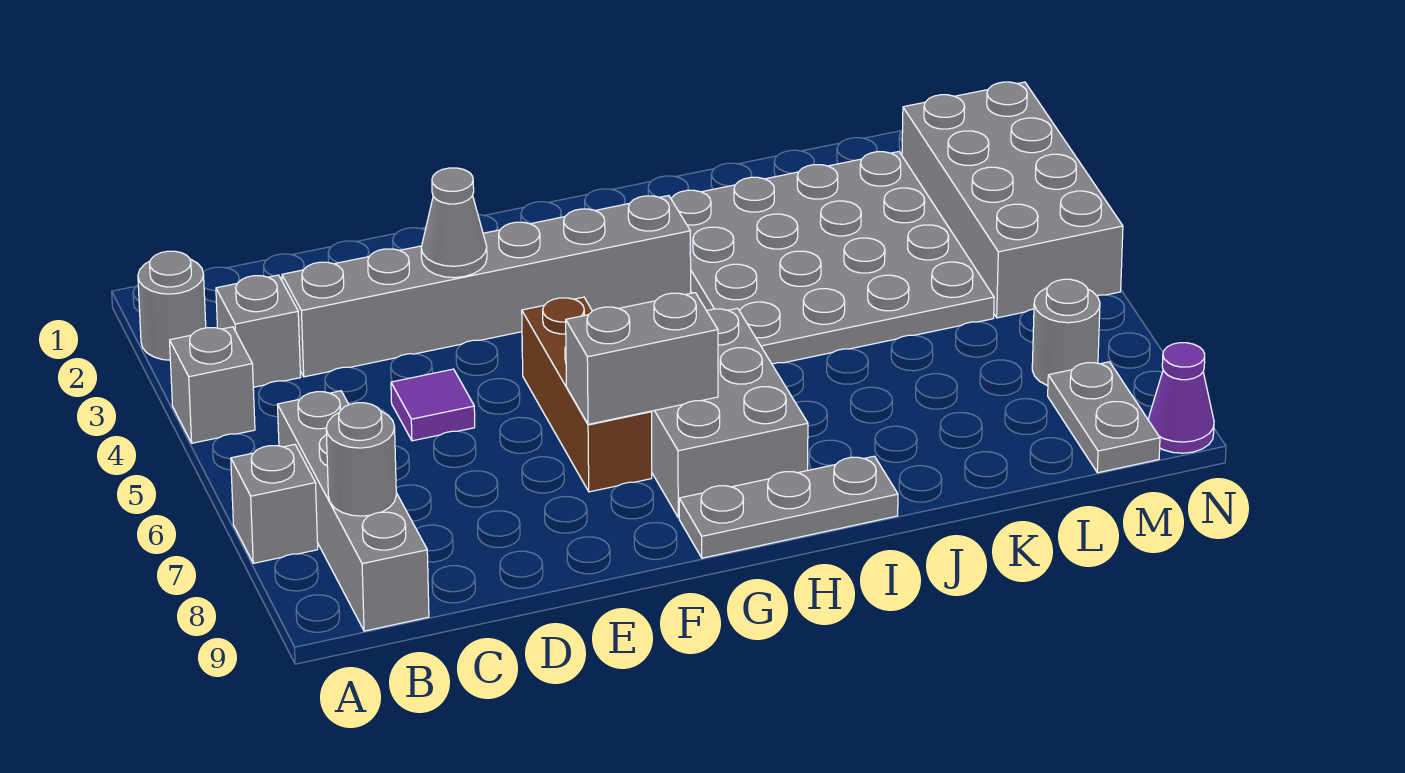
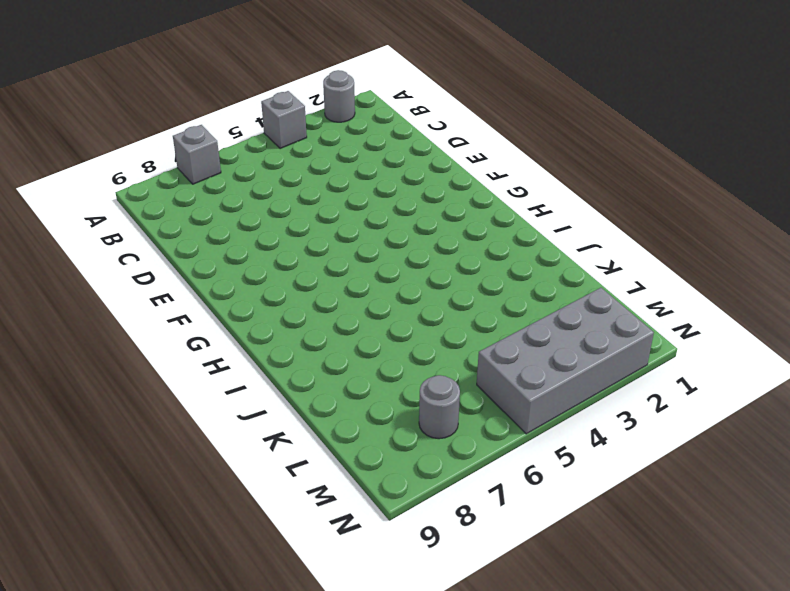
none -> grey brick B3 level 1
none -> grey brick B6:B9 level 1
none -> grey brick C3:H3 level 1

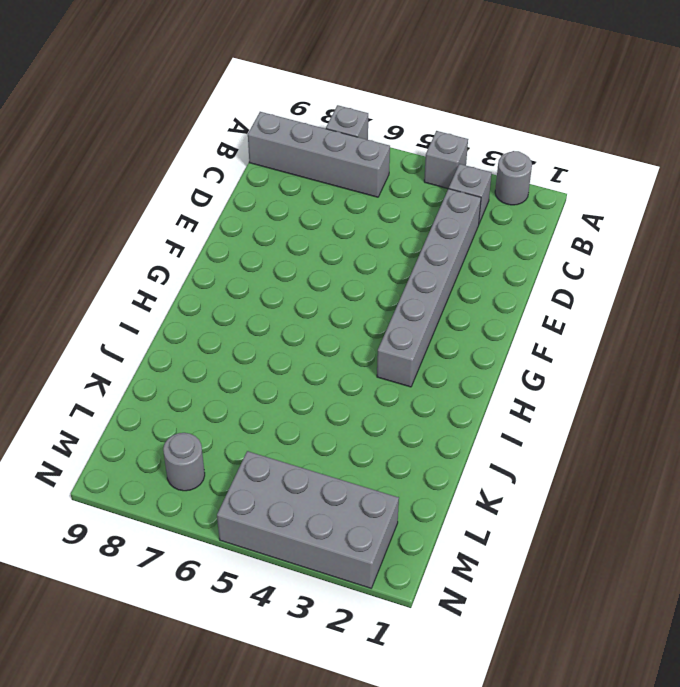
none -> purple tile D5 level 1
none -> brown brick F5:F7 level 1
none -> grey brick G6:H8 level 1

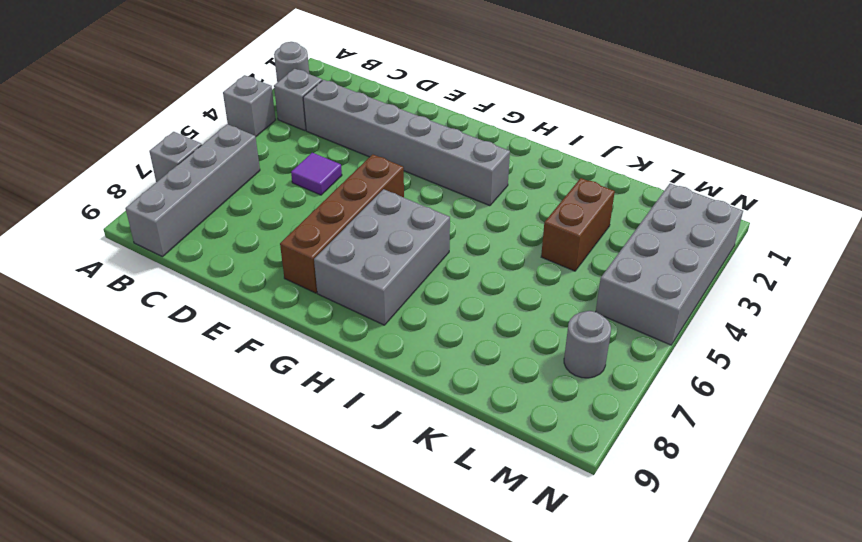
brown brick F5:F8 level 1 -> brown brick F5:F7 level 1
brown brick K3:K4 level 1 -> grey plate I2:L5 level 1
none -> grey plate G9:I9 level 1
none -> grey plate M8:M9 level 1
none -> purple cone N9 level 1

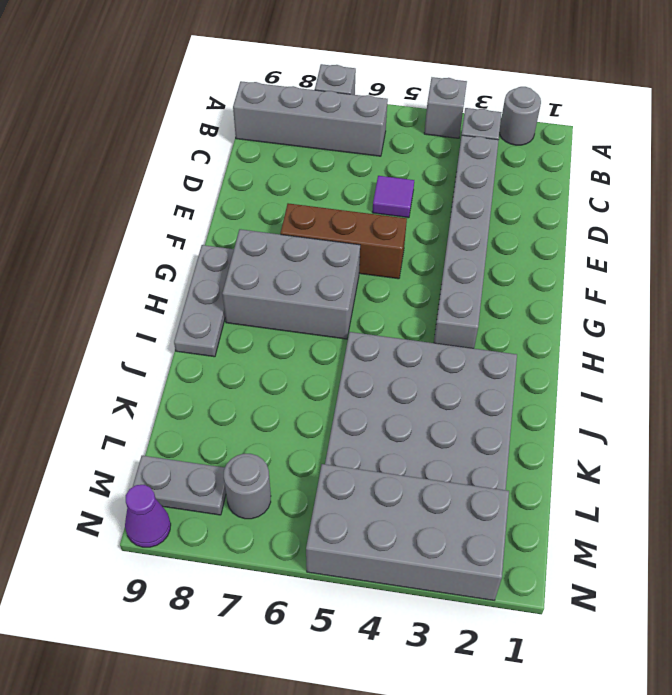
none -> grey round brick B8 level 2
none -> grey cone E3 level 2
none -> grey brick F7:G7 level 2

